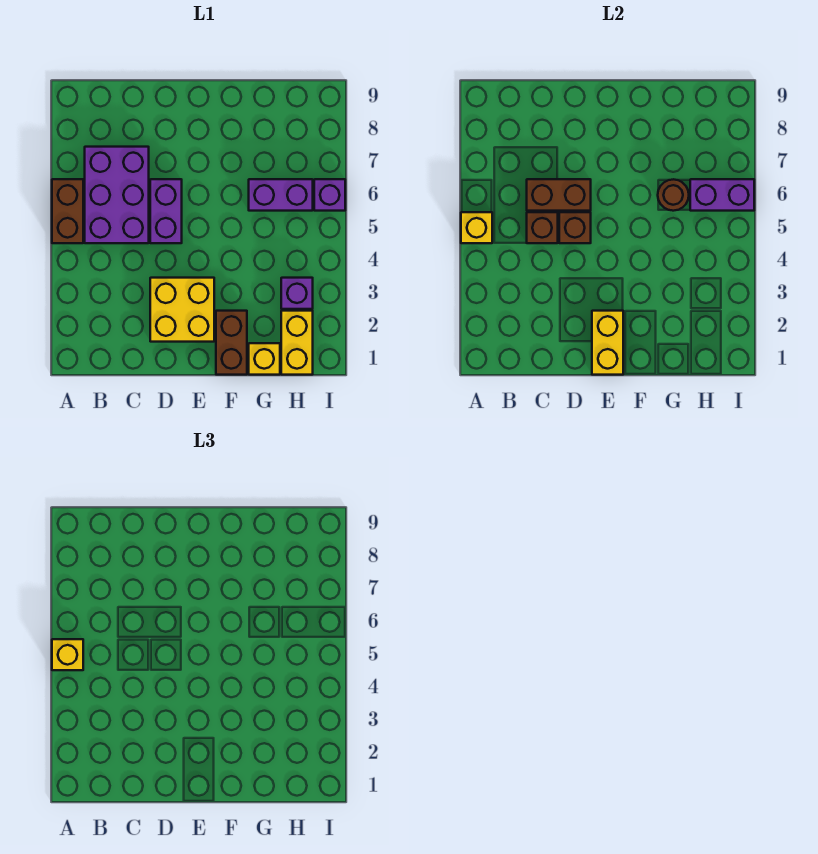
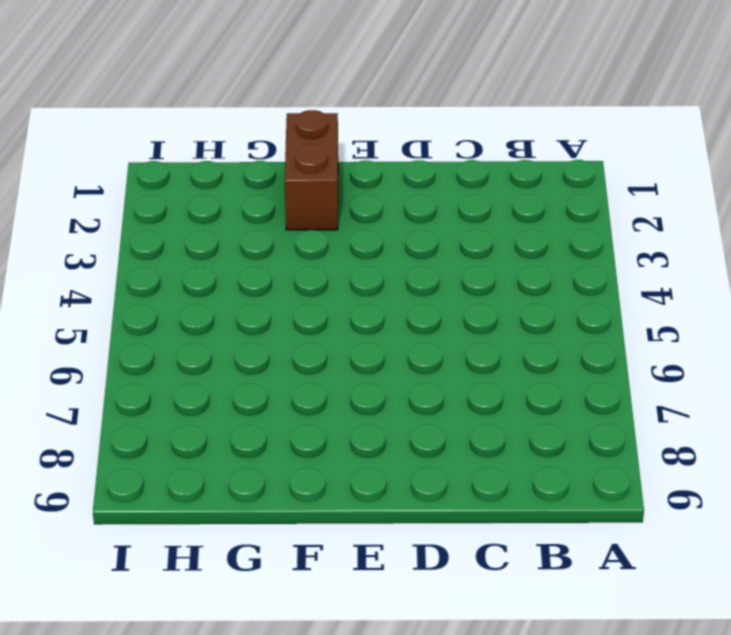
none -> brown brick A5:A6 level 1
none -> purple brick B5:C7 level 1
none -> yellow brick D2:E3 level 1

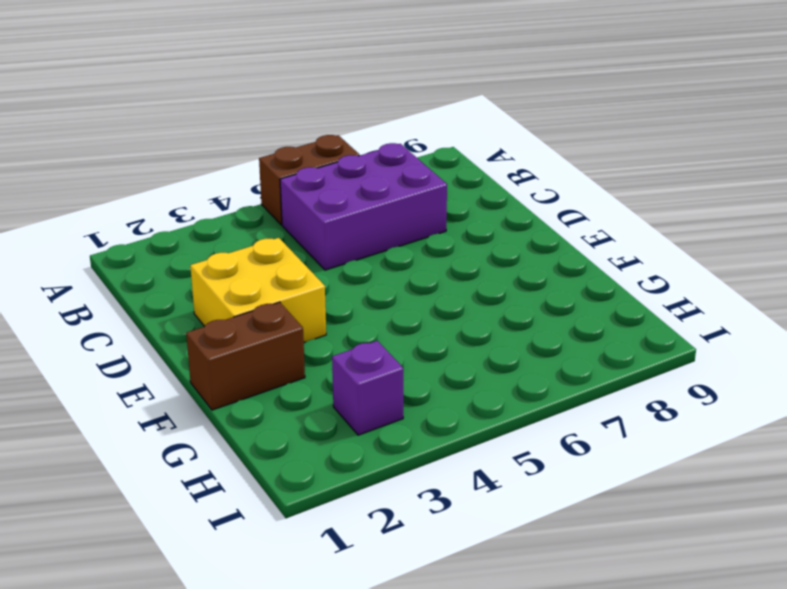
none -> purple brick D5:D6 level 1
none -> yellow brick G1 level 1
none -> purple brick G6:H6 level 1

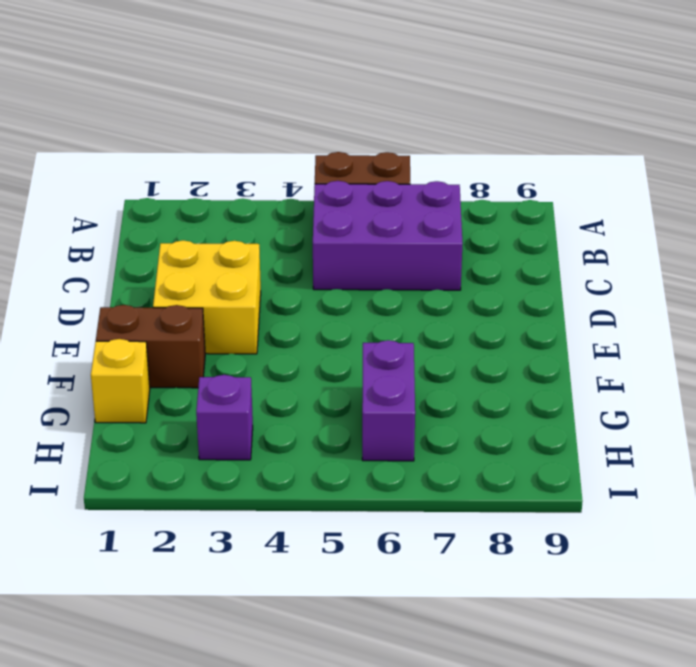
none -> purple brick D5:D6 level 1
none -> yellow brick H1:H2 level 1
none -> purple brick I6 level 1

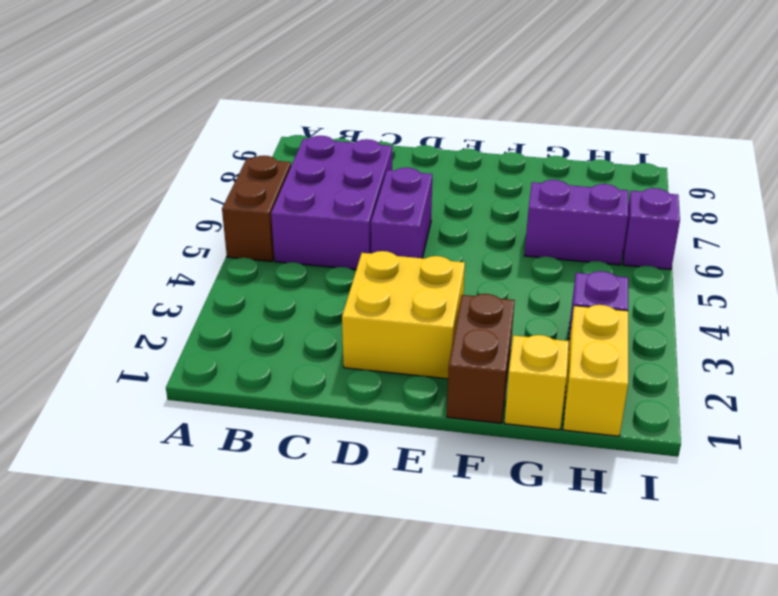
none -> yellow brick A5 level 2
none -> brown brick C5 level 2
none -> brown brick C6:D6 level 2

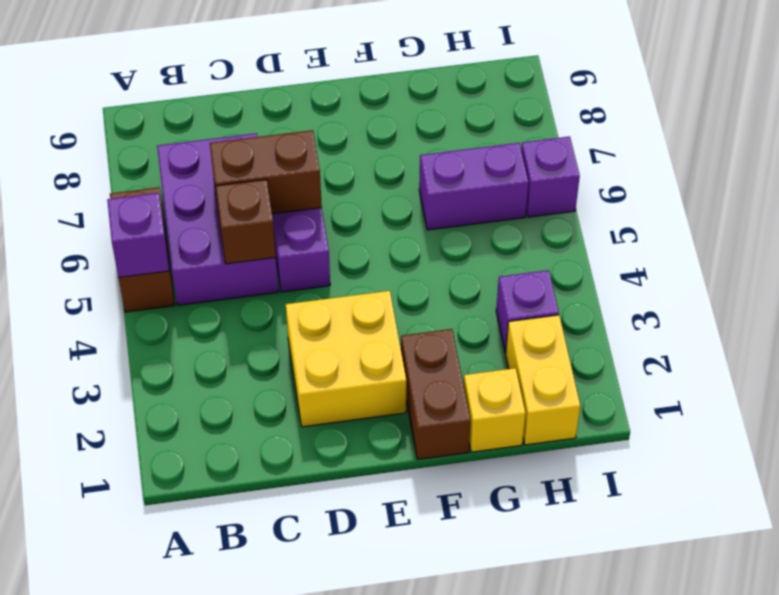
purple brick A5 level 2 -> yellow brick A5 level 2
none -> brown brick D5 level 2
none -> yellow brick E1:E2 level 2
none -> brown round brick G6 level 2

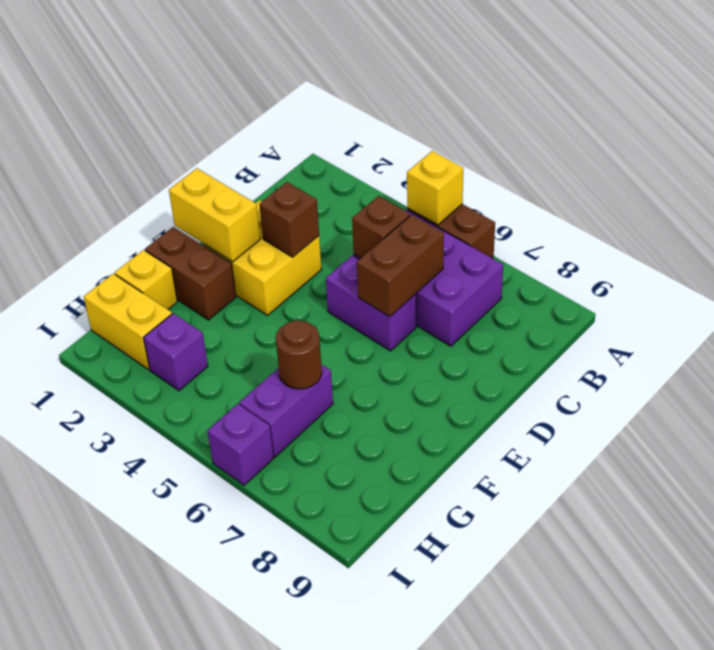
brown brick D3 level 2 -> brown brick D5 level 2
none -> purple brick H6:I6 level 2
none -> yellow brick A5 level 3

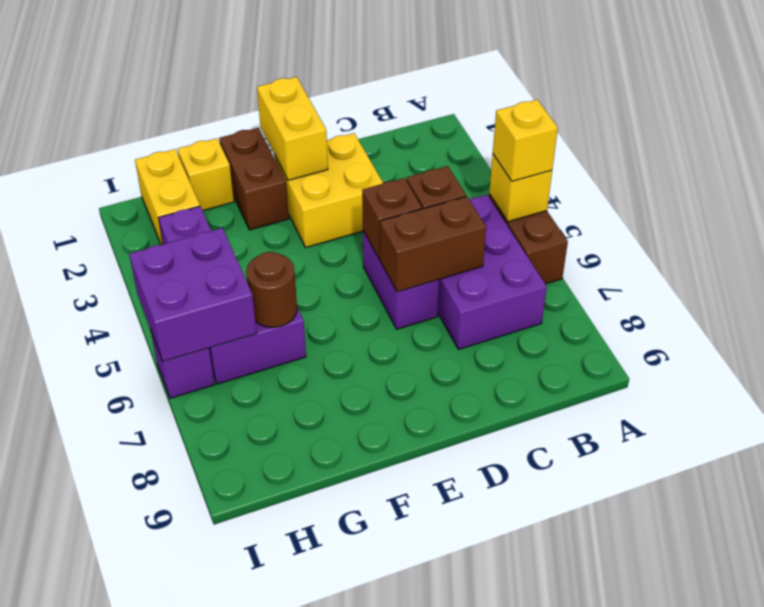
purple brick H5:I6 level 2 -> purple brick H6:I6 level 2

